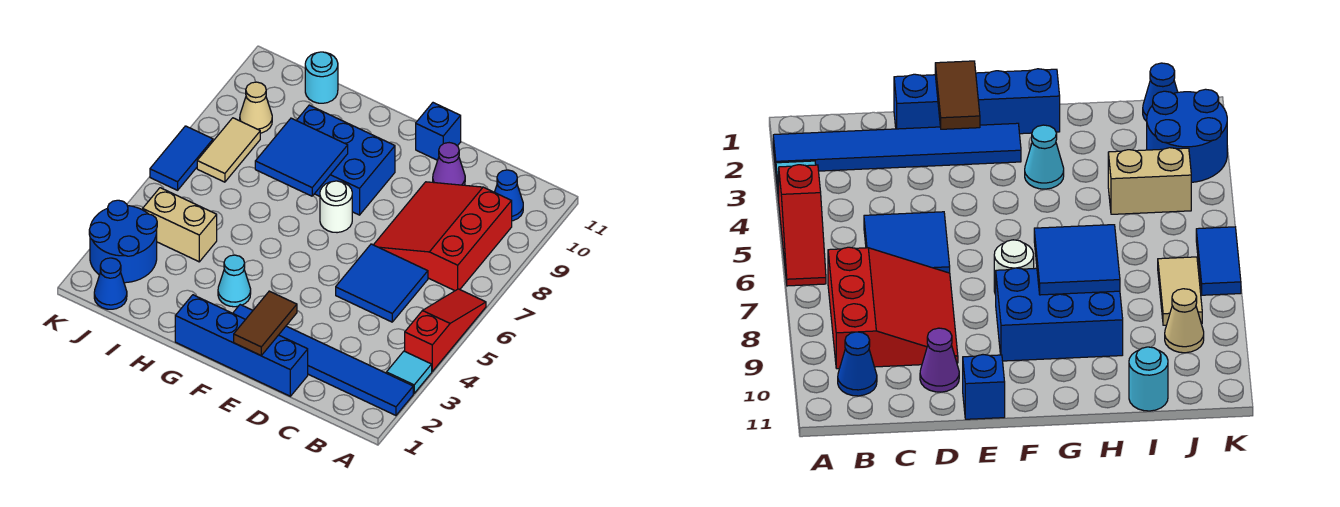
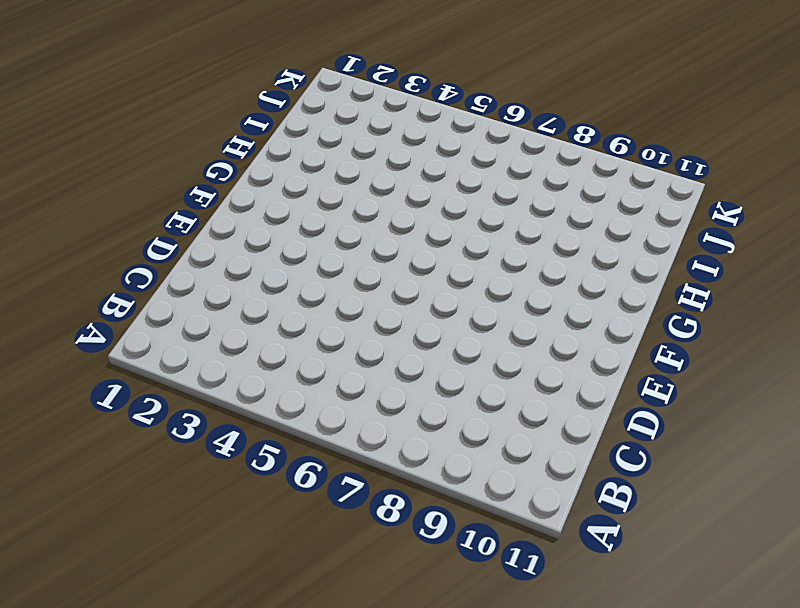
none -> blue tile A2:F2 level 1
none -> cyan tile A3 level 1
none -> red slope A4:A6 level 1 top 4

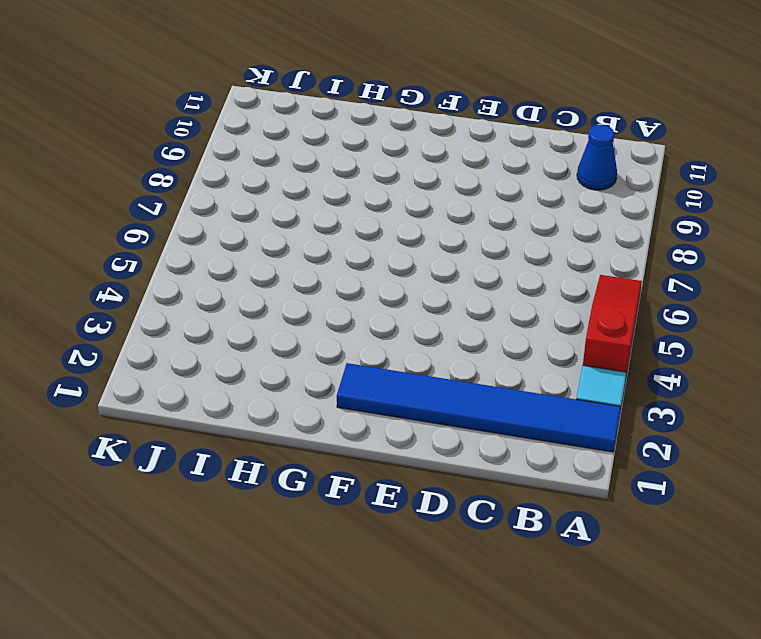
none -> red slope B7:D9 level 1 top B
none -> blue tile C5:D6 level 1
none -> blue brick D1:G1 level 1

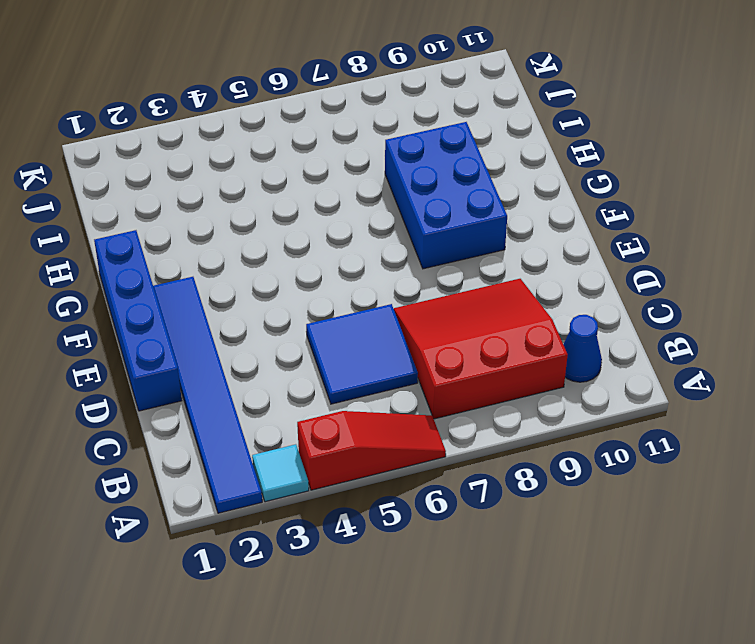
none -> purple cone D10 level 1
none -> blue brick E11 level 1
none -> white round brick F7 level 1

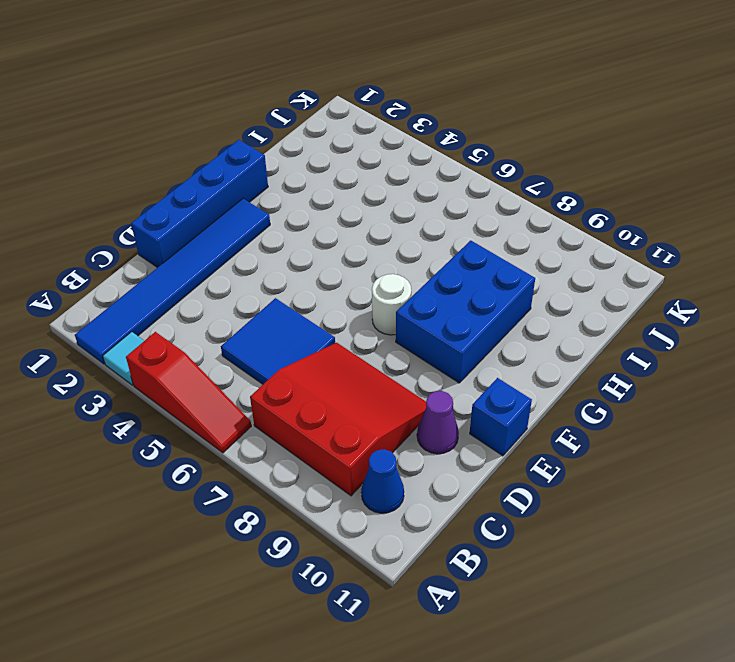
none -> cyan cone G3 level 1
none -> tan brick I4:J4 level 1
none -> cyan round brick I11 level 1

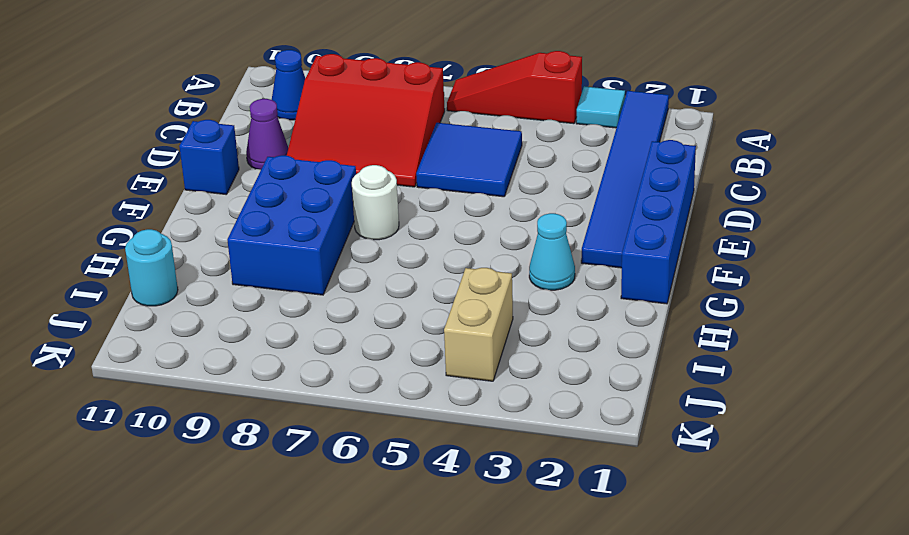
none -> blue cone J1 level 1
none -> blue round brick J2:K3 level 1
none -> tan tile J7:J8 level 1

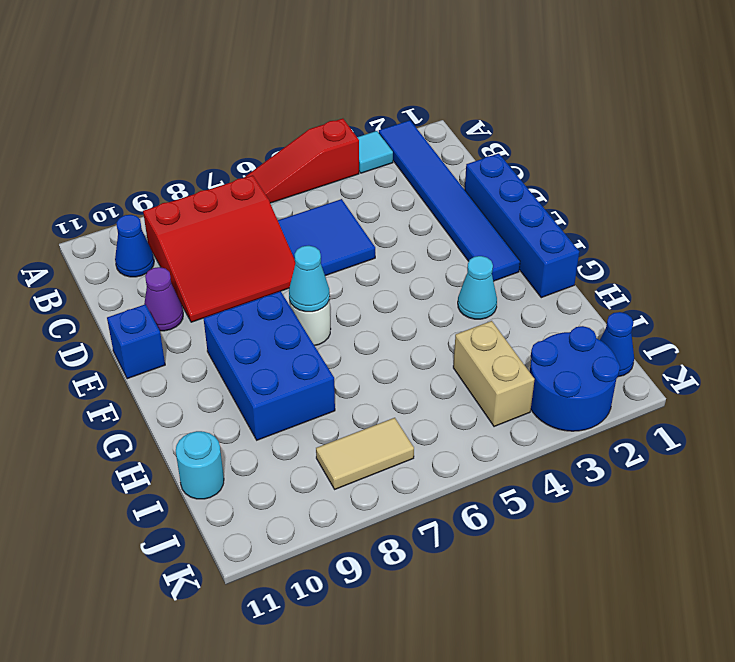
cyan cone F7 level 2 -> none
none -> tan cone J9 level 1
none -> blue tile K6:K7 level 1
none -> brown tile E1:E2 level 2

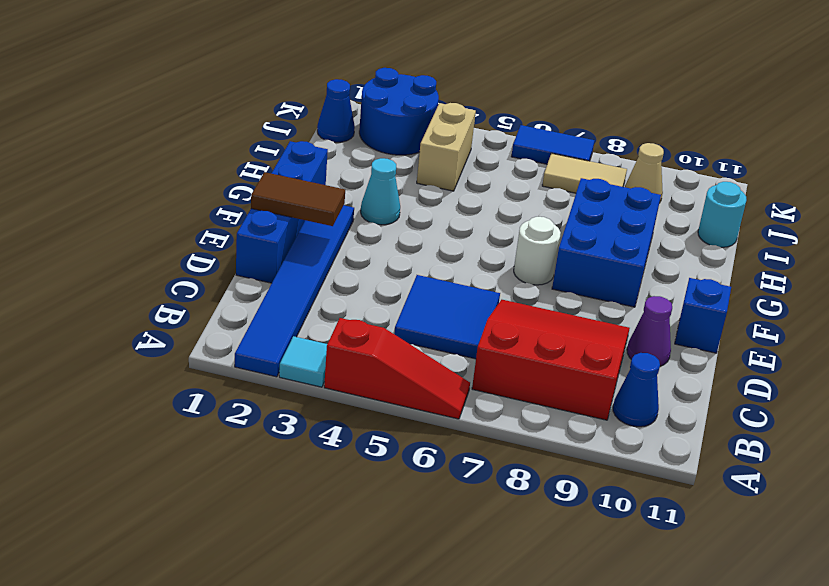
none -> blue tile G7:H8 level 2

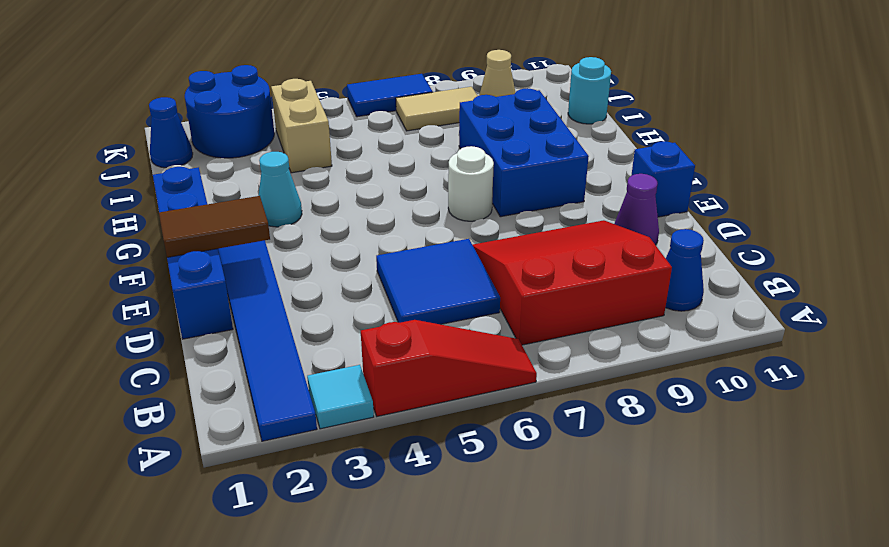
none -> blue tile G7:H8 level 2

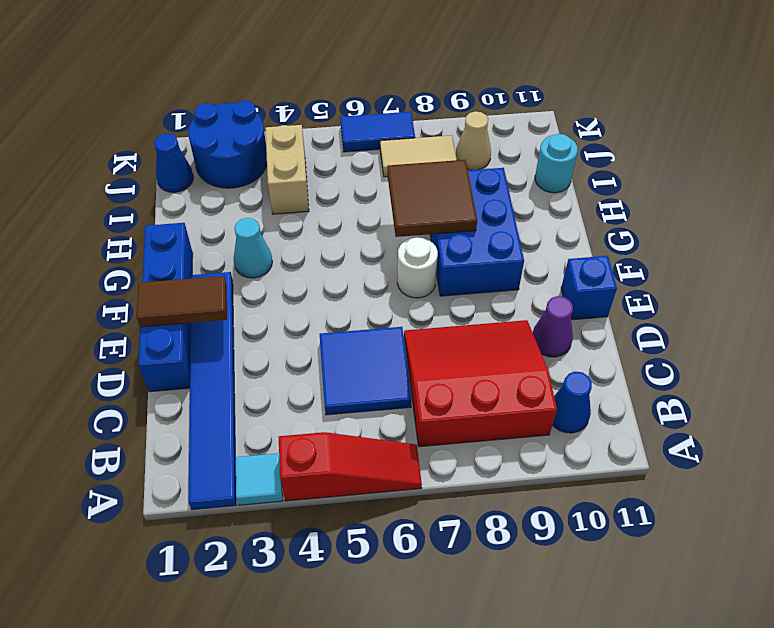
brown tile G7:H8 level 2 -> blue tile G7:H8 level 2

